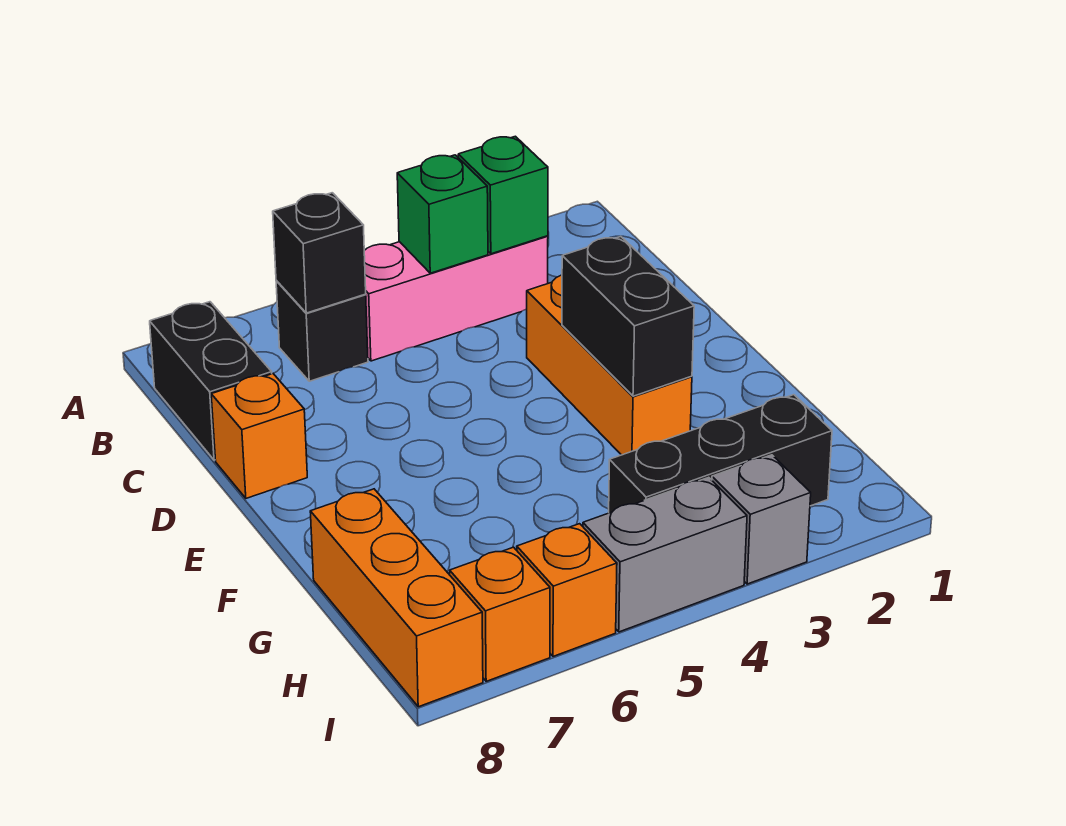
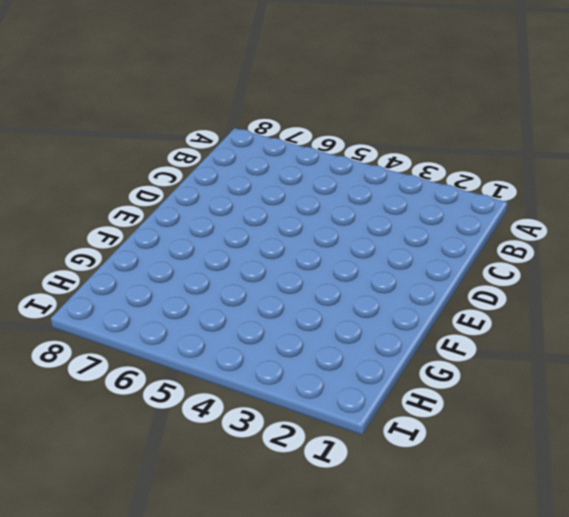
none -> pink brick B3:B5 level 1
none -> black brick B6 level 1
none -> black brick B8:C8 level 1

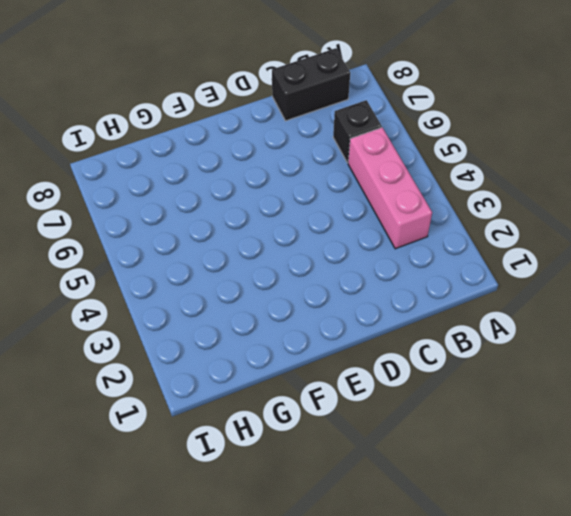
none -> orange brick D3:F3 level 1
none -> orange brick D8 level 1
none -> orange brick G8:I8 level 1

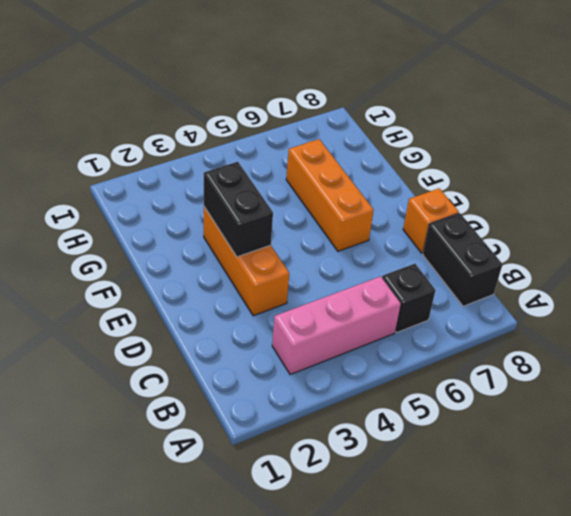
orange brick E6:G6 level 1 -> orange brick G8:I8 level 1
none -> black brick H2:H4 level 1
none -> grey brick I3 level 1
none -> grey brick I4:I5 level 1

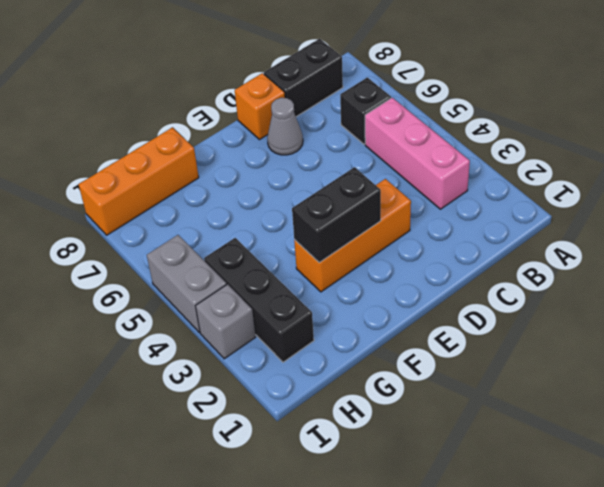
grey cone D7 level 1 -> none
none -> orange brick I6 level 1
none -> orange brick I7 level 1
none -> green brick B3 level 2

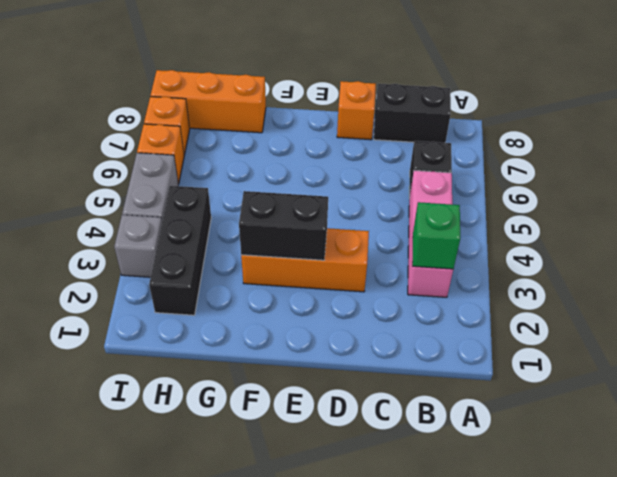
none -> green brick B4 level 2
none -> black brick B6 level 2

